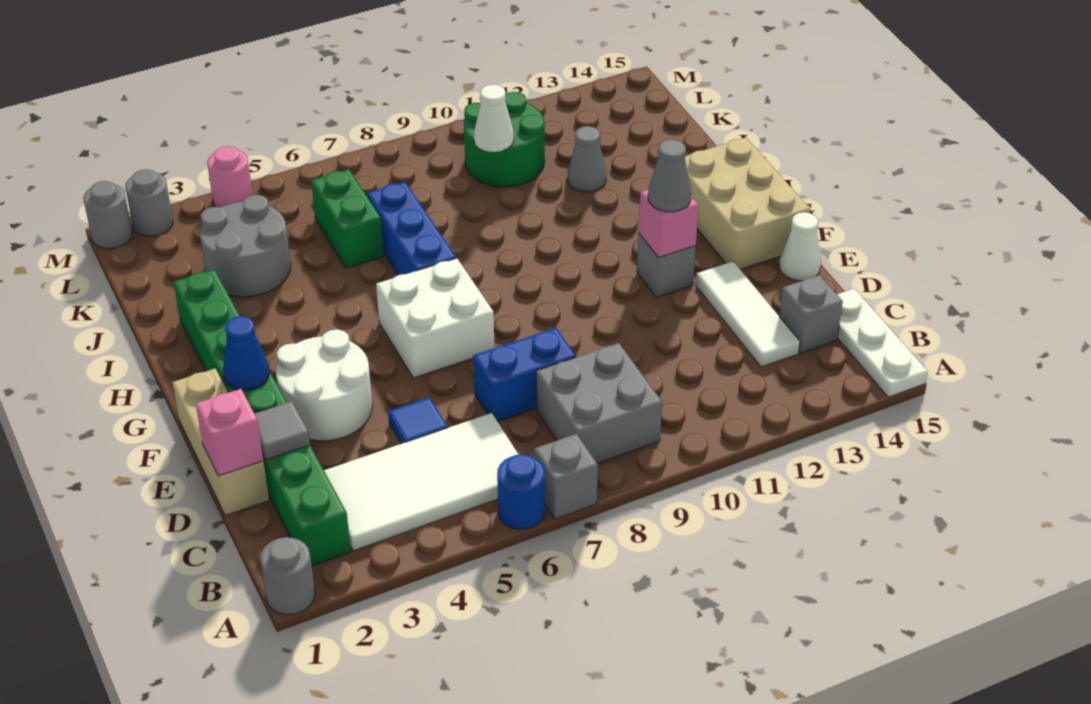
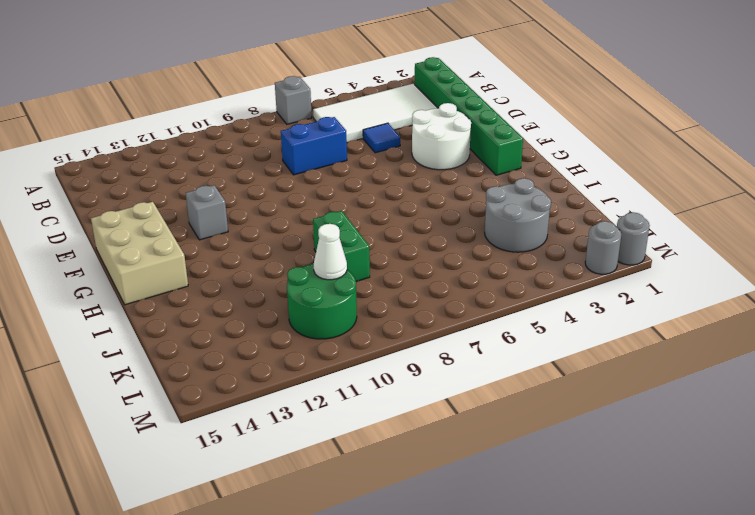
green brick B2:G2 level 1 -> green brick B2:I2 level 1
green brick I9:J9 level 1 -> green brick J6:K6 level 1
none -> grey round brick A1 level 1
none -> blue round brick A6 level 1
none -> white plate A15:C15 level 1
none -> grey brick B8:C9 level 1

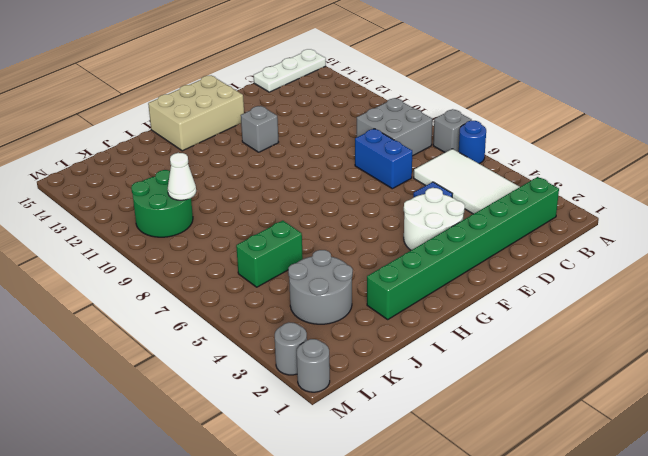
none -> grey round brick A1 level 1
none -> white tile C13:E13 level 1
none -> grey brick C14 level 1
none -> tan brick D1:F1 level 1

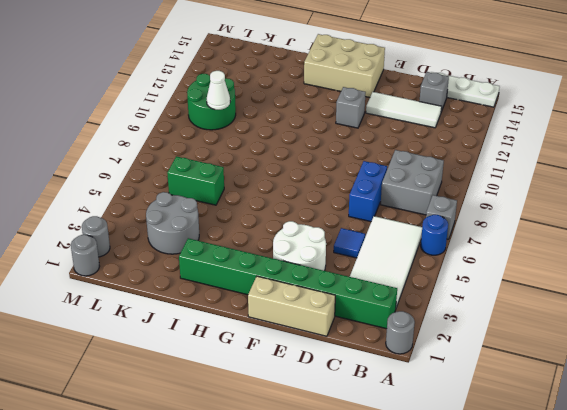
none -> white cone E15 level 1
none -> white brick F6:G7 level 1
none -> blue brick H7:J7 level 1
none -> grey cone J12 level 1

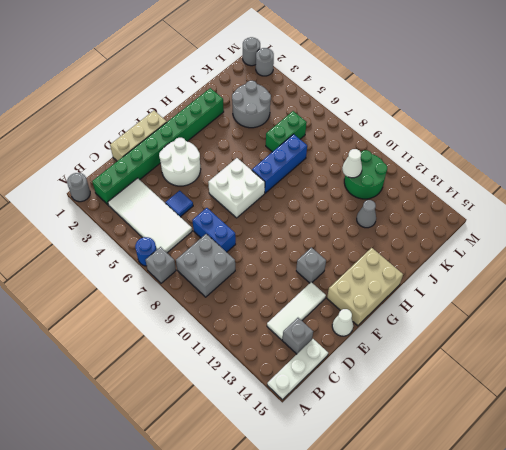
none -> pink round brick M4 level 1
none -> pink brick D1 level 2
none -> grey tile D2 level 2
none -> blue cone F2 level 2

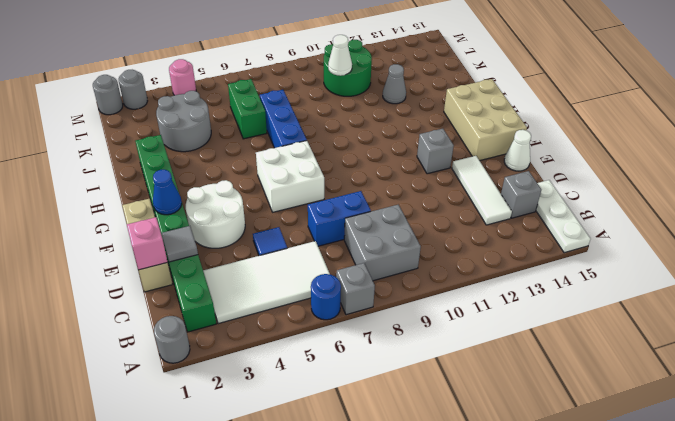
none -> pink brick F12 level 2
none -> grey cone F12 level 3

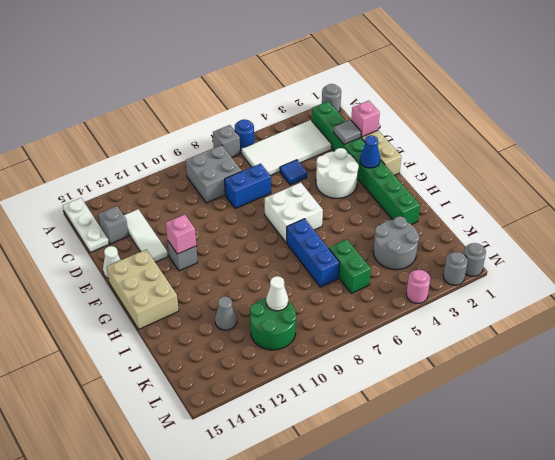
none -> grey cone F12 level 3

